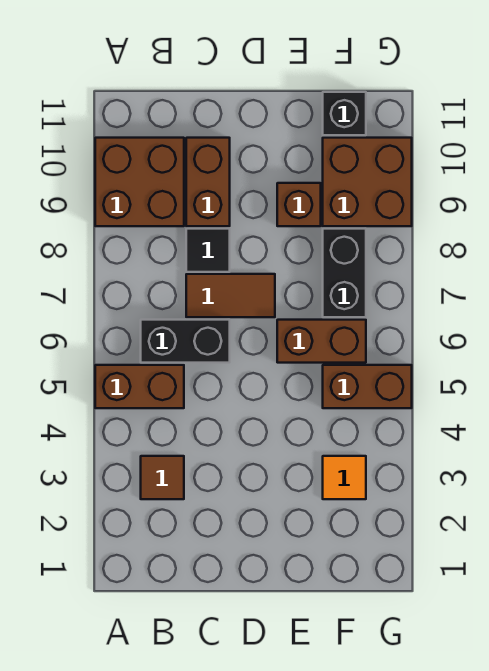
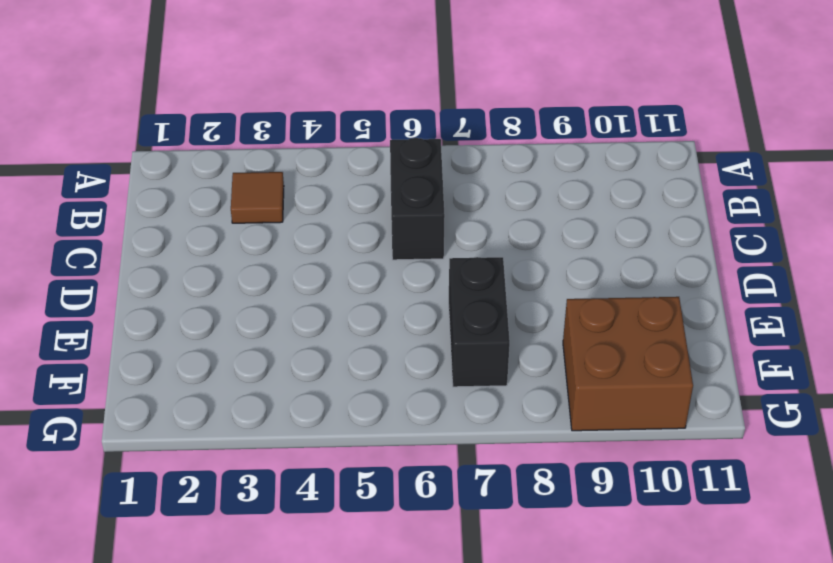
black brick E7:F7 level 1 -> black brick F7:F8 level 1
none -> brown brick A5:B5 level 1
none -> brown brick A9:B10 level 1
none -> brown tile C7:D7 level 1

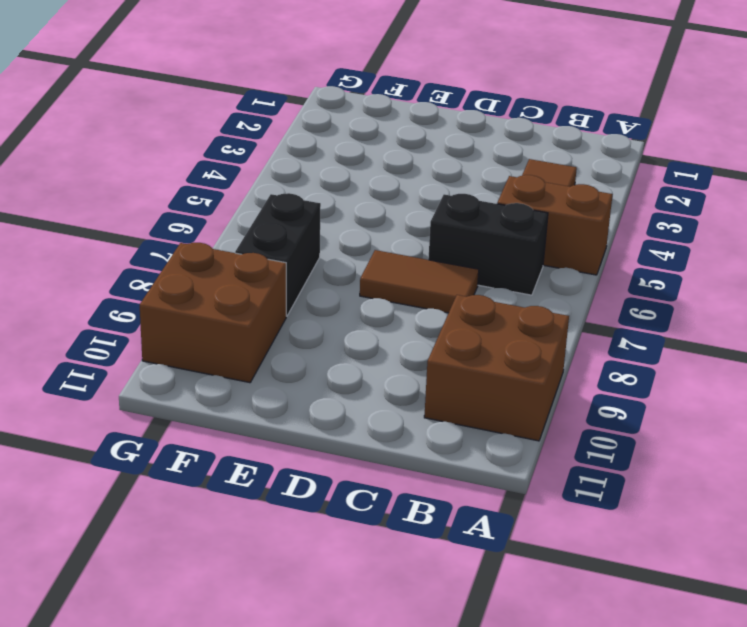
none -> black tile C8 level 1
none -> brown brick C9:C10 level 1
none -> brown brick E6:F6 level 1

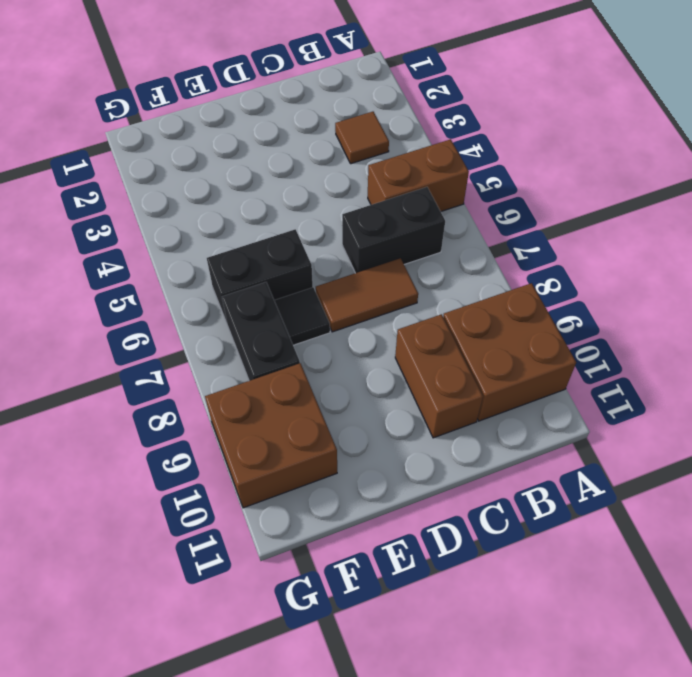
black brick E6:F6 level 1 -> brown brick E6:F6 level 1
black tile E7 level 1 -> black tile C8 level 1
none -> brown brick E9 level 1
none -> orange tile F3 level 1
none -> brown brick F5:G5 level 1

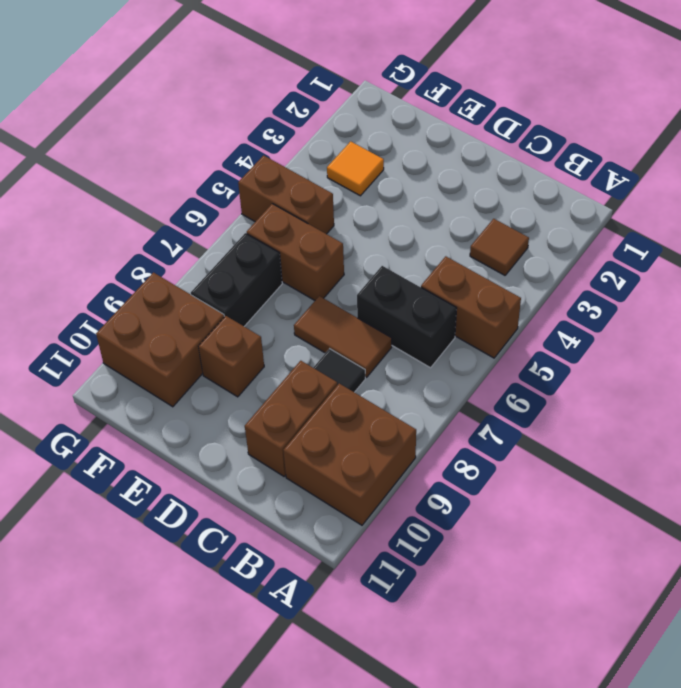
none -> black brick F11 level 1

